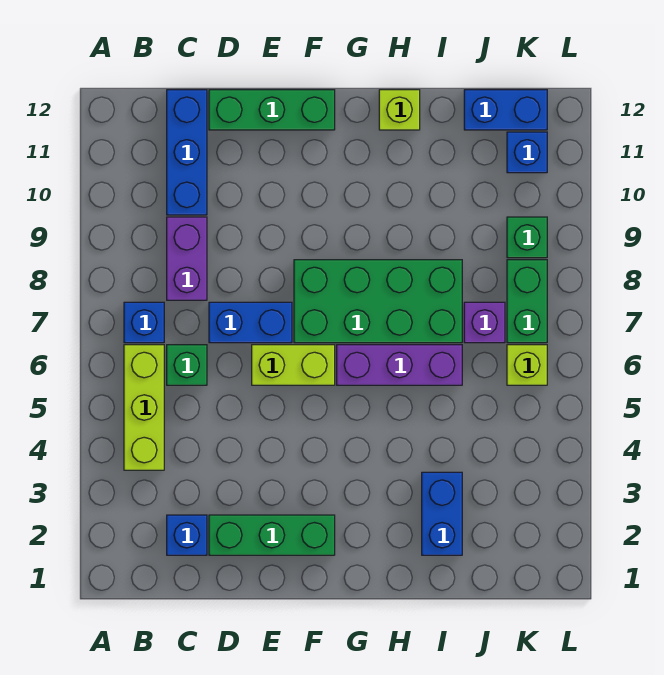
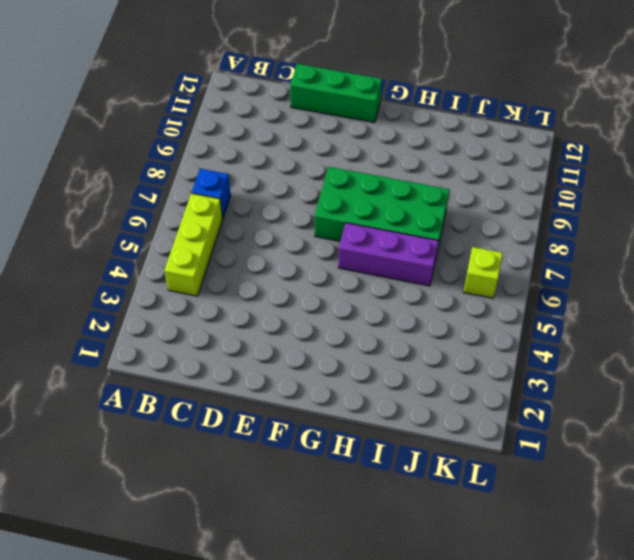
none -> blue brick C2 level 1
none -> green brick C6 level 1
none -> purple brick C8:C9 level 1

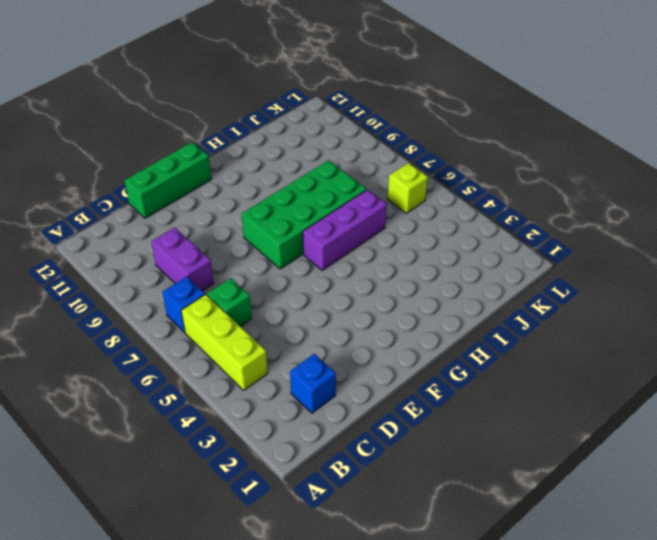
none -> blue brick C10:C12 level 1
none -> green brick D2:F2 level 1
none -> blue brick D7:E7 level 1

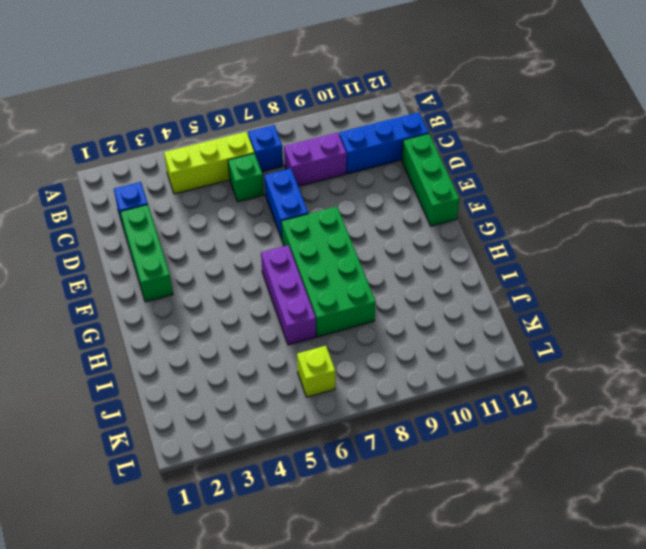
none -> lime brick E6:F6 level 1
none -> lime brick H12 level 1
none -> blue brick I2:I3 level 1

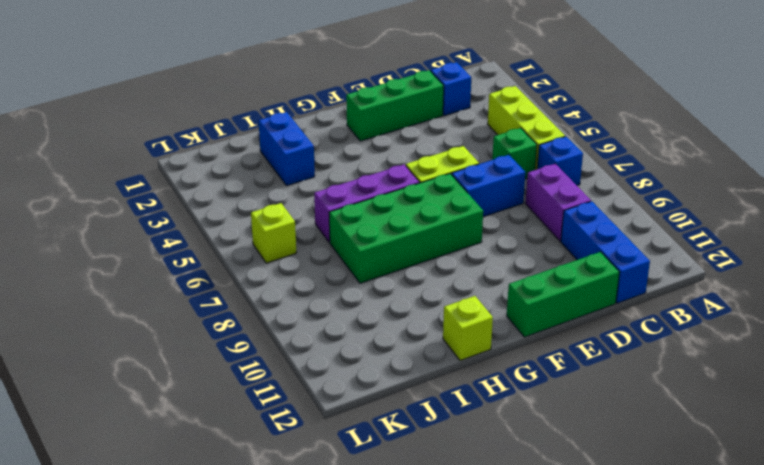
none -> purple brick J7 level 1
none -> blue brick J12:K12 level 1
none -> green brick K7:K8 level 1

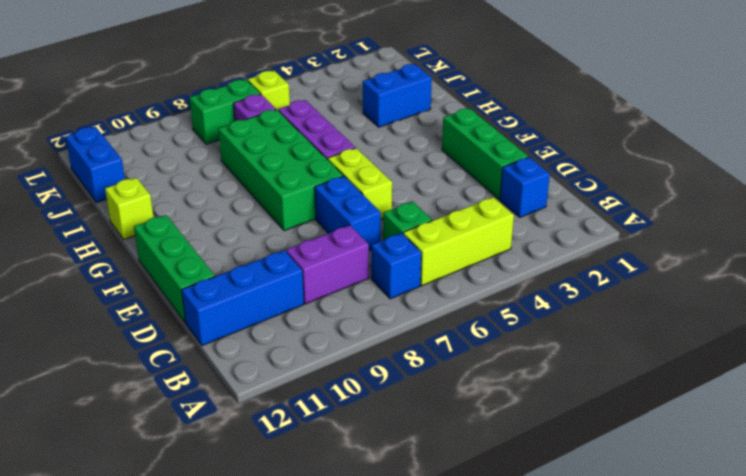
none -> green brick K9 level 1
none -> blue brick K11 level 1

